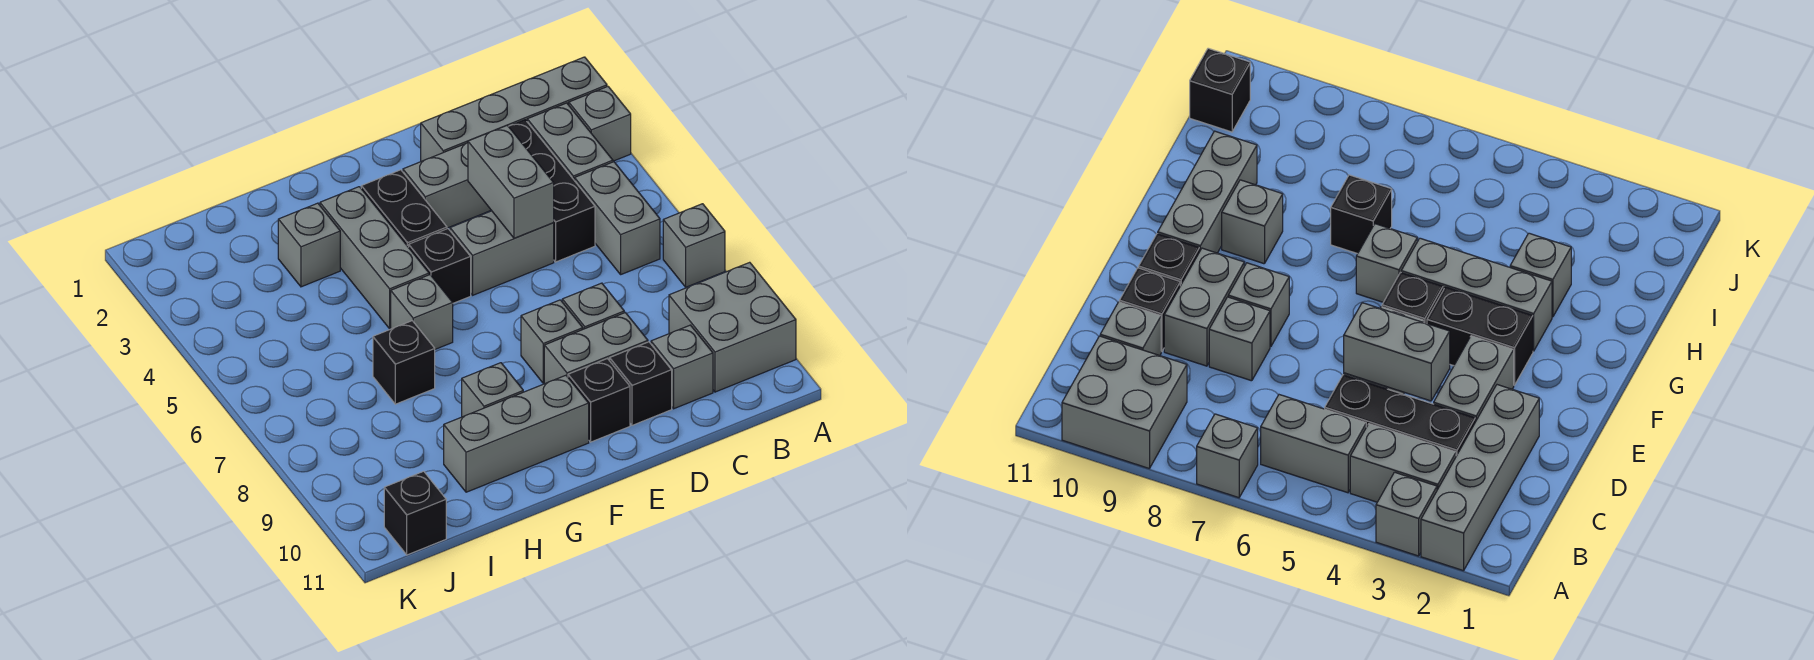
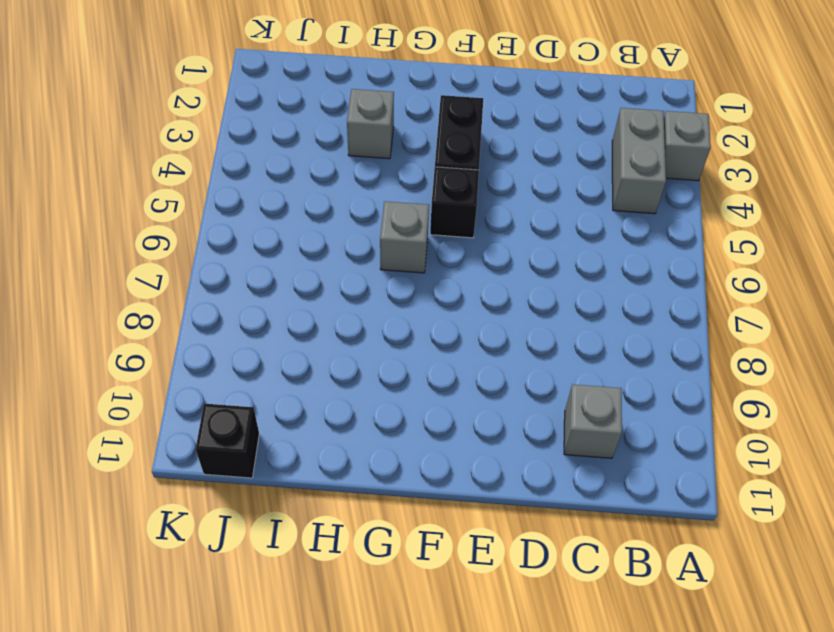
none -> grey brick A2:D2 level 1
none -> grey brick A7 level 1
none -> grey brick A9:B10 level 1

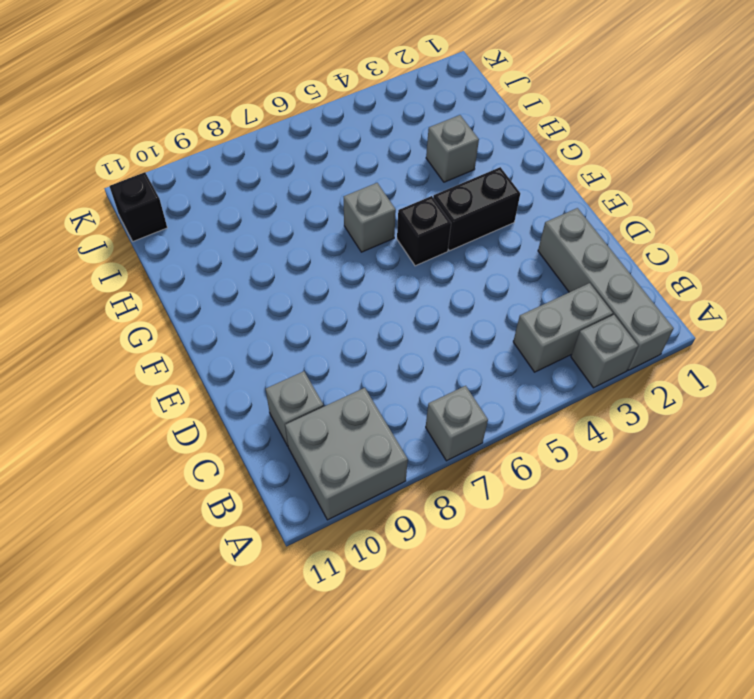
none -> grey brick B5:B6 level 1
none -> black brick C3:C5 level 1
none -> grey brick D3:E3 level 1

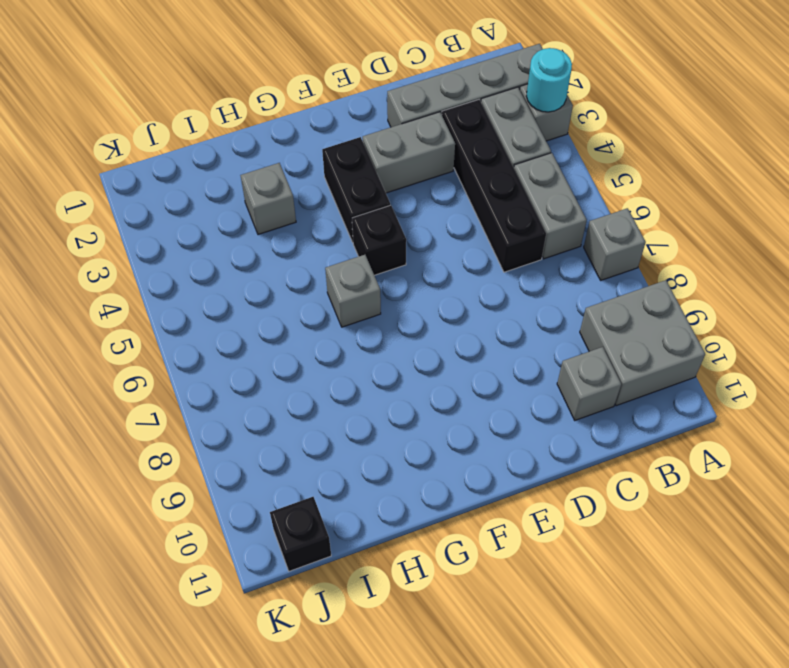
cyan round brick A3 level 2 -> none
black brick C3:C6 level 1 -> black brick C3:C5 level 1
none -> grey brick D5:E5 level 1
none -> grey brick D8 level 1
none -> grey brick D9:E9 level 1

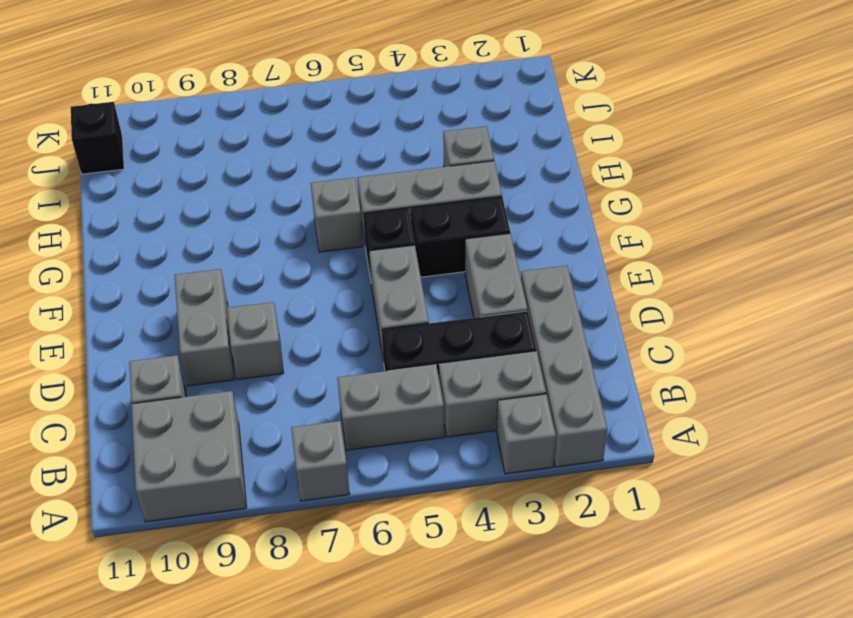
none -> black brick D10 level 1
none -> grey brick E8 level 1
none -> black brick E10 level 1

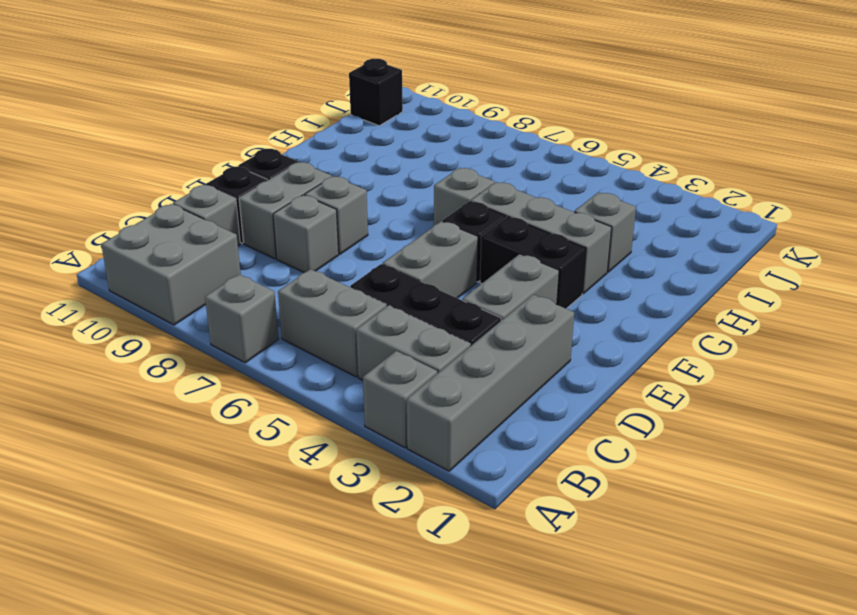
none -> grey brick F10:H10 level 1
none -> grey brick G9 level 1
none -> black brick H7 level 1

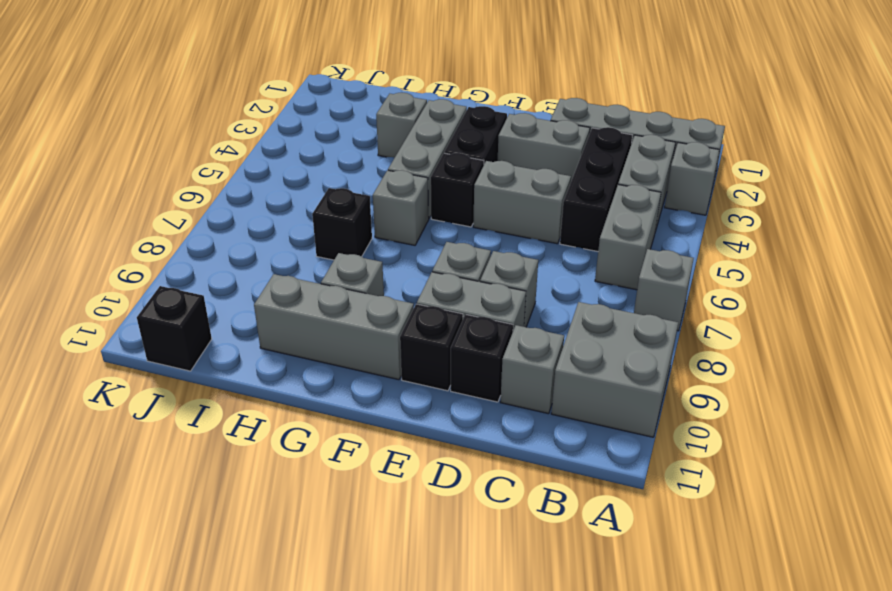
none -> grey brick D4:D5 level 2

